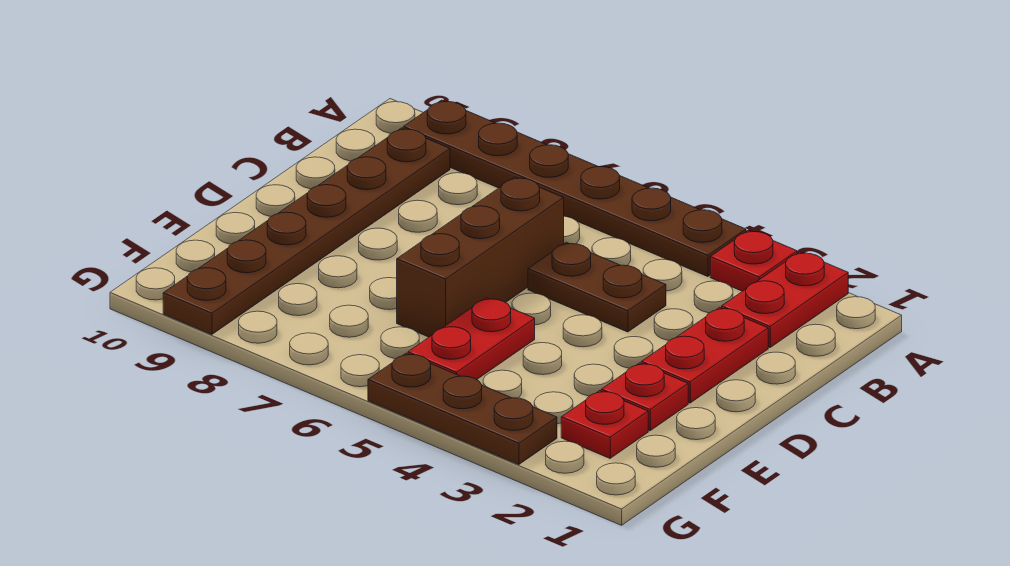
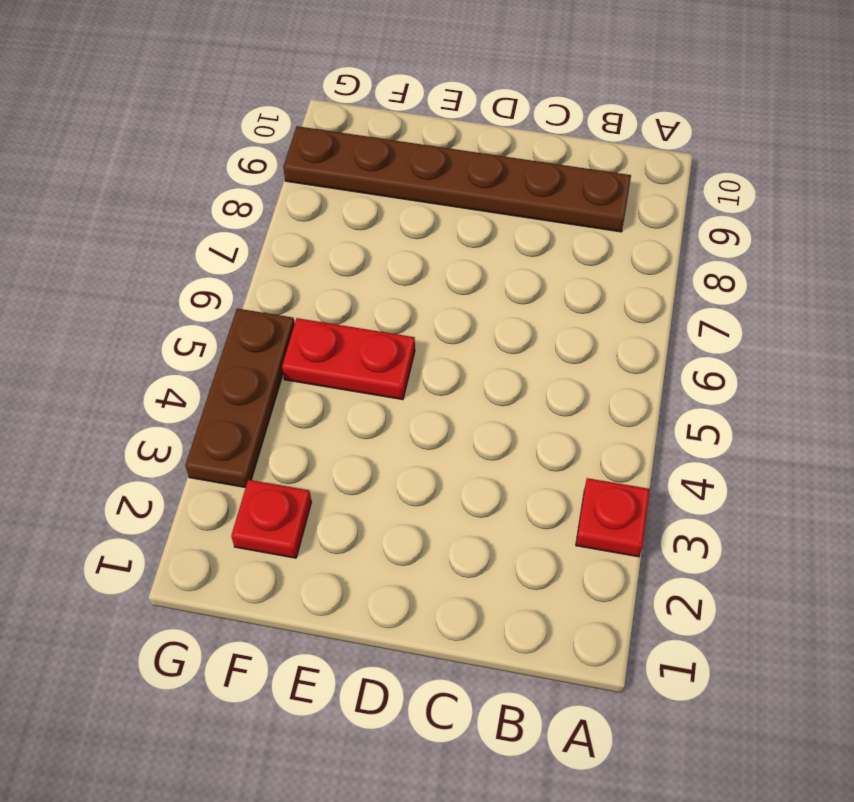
none -> red plate A2:B2 level 1
none -> brown plate A4:A9 level 1

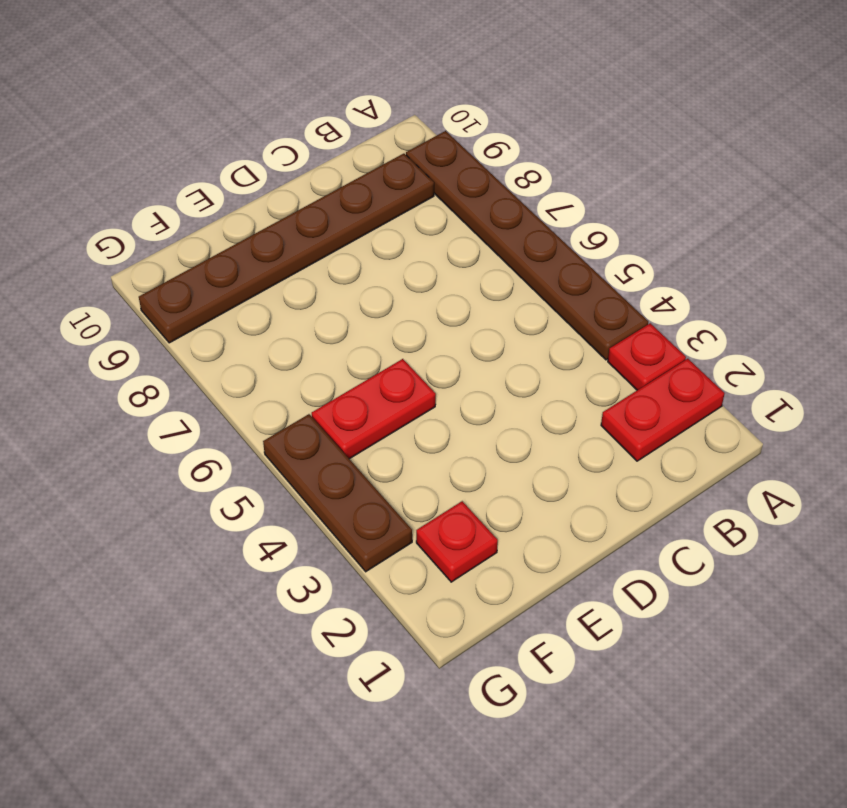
none -> red plate C2:D2 level 1
none -> brown plate C4:C5 level 1

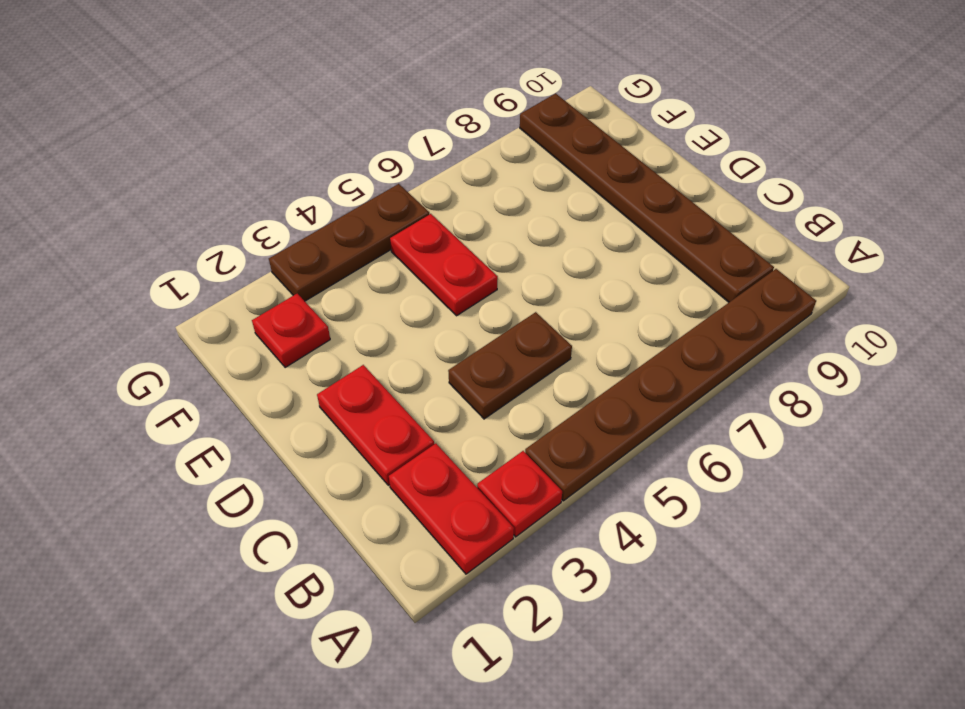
none -> brown brick C6:E6 level 1
none -> red plate E2 level 1

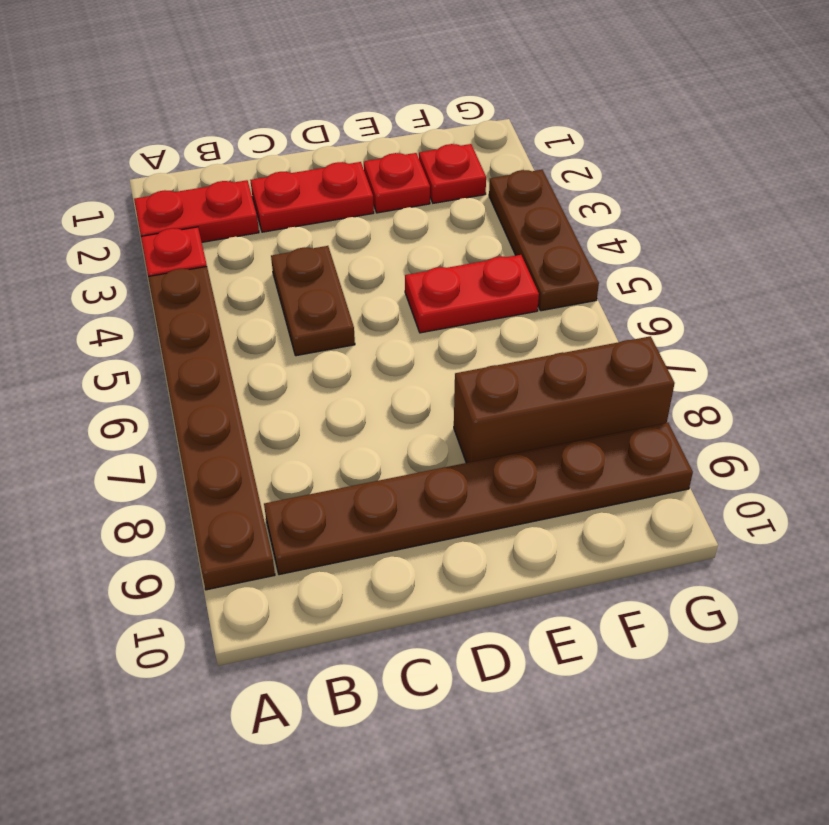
brown brick E8:G8 level 1 -> brown brick C6:E6 level 1

